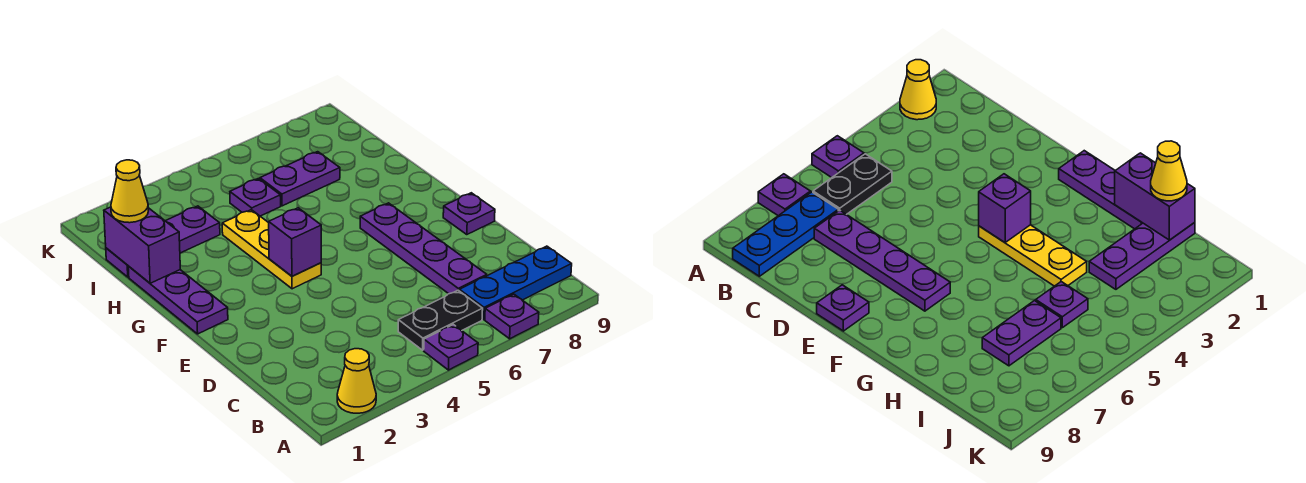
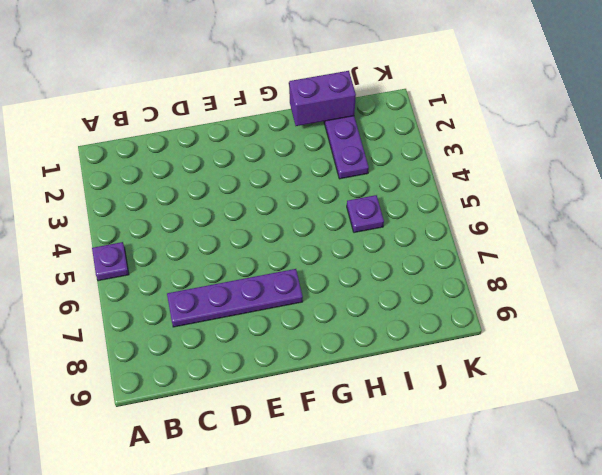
none -> yellow cone A2 level 1
none -> purple plate A7 level 1
none -> black plate B5:B6 level 1

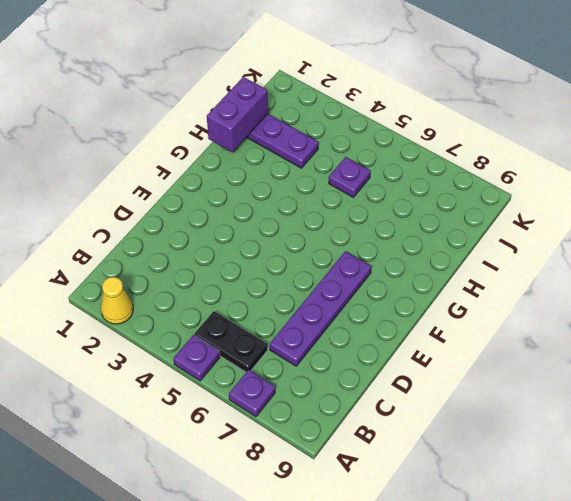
none -> blue plate B7:B9 level 1
none -> purple plate E9 level 1
none -> purple plate F1:H1 level 1

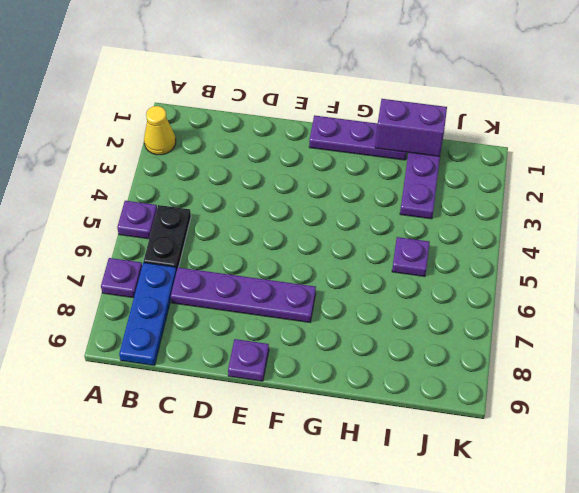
none -> yellow plate F4:H4 level 1
none -> purple plate I6:I7 level 1
none -> purple brick F4 level 2

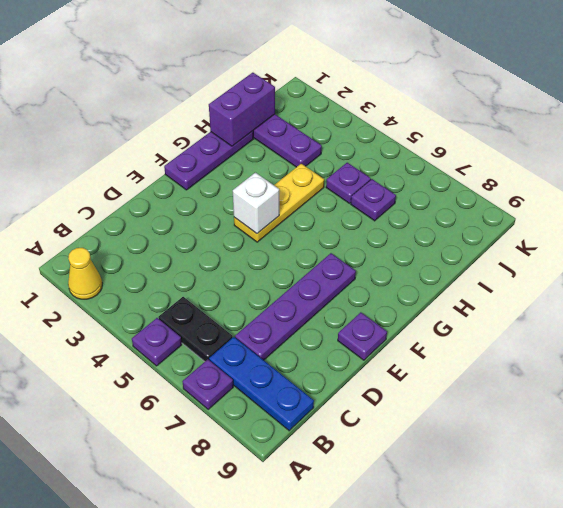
white brick F4 level 2 -> purple brick F4 level 2
purple plate I6 level 1 -> purple plate I6:I7 level 1
none -> yellow cone I1 level 3

